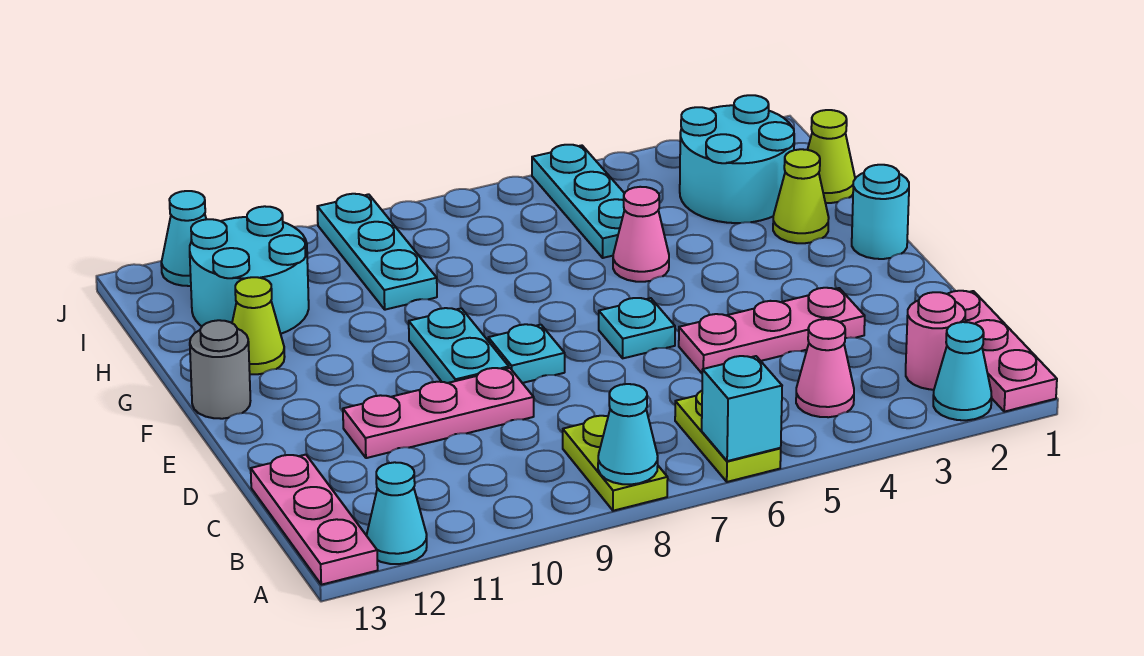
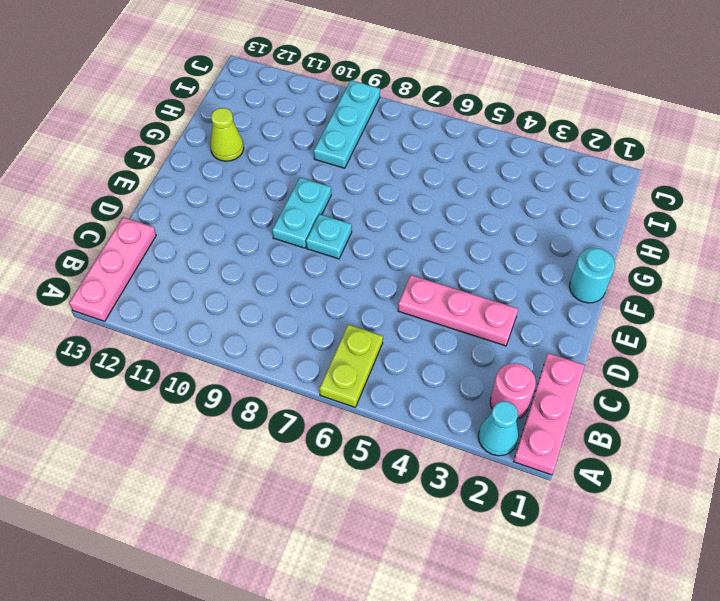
none -> lime plate A8:B8 level 1
none -> cyan cone A12 level 1
none -> pink cone B4 level 1

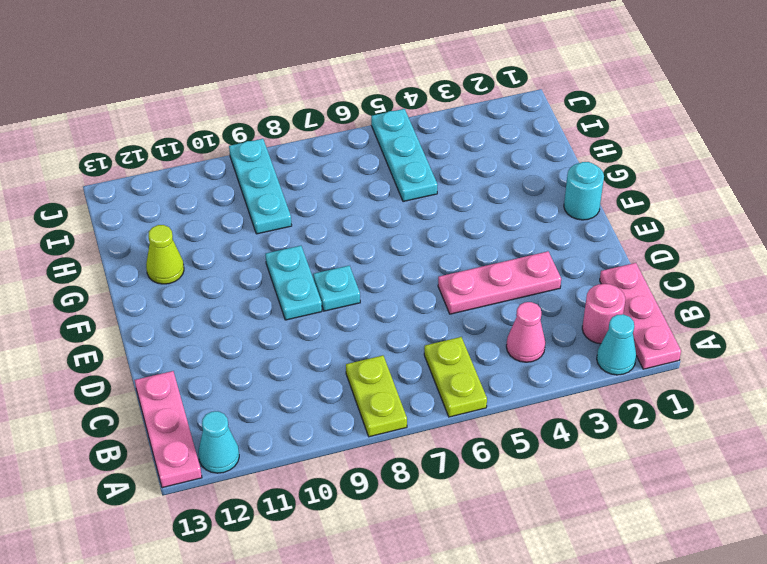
none -> pink plate D9:D11 level 1
none -> cyan plate E6 level 1
none -> grey round brick F13 level 1

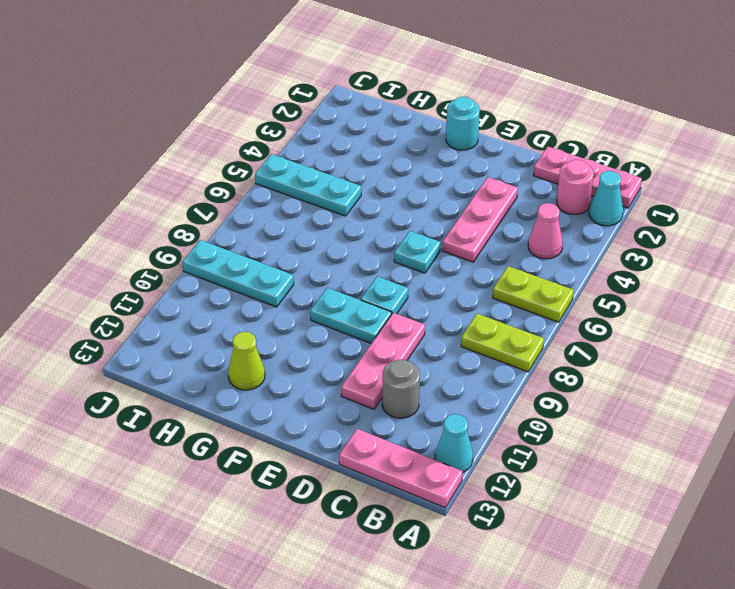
grey round brick C11 level 1 -> grey round brick F13 level 1
none -> lime cone G2 level 1
none -> pink cone G5 level 1
none -> lime cone H1 level 1

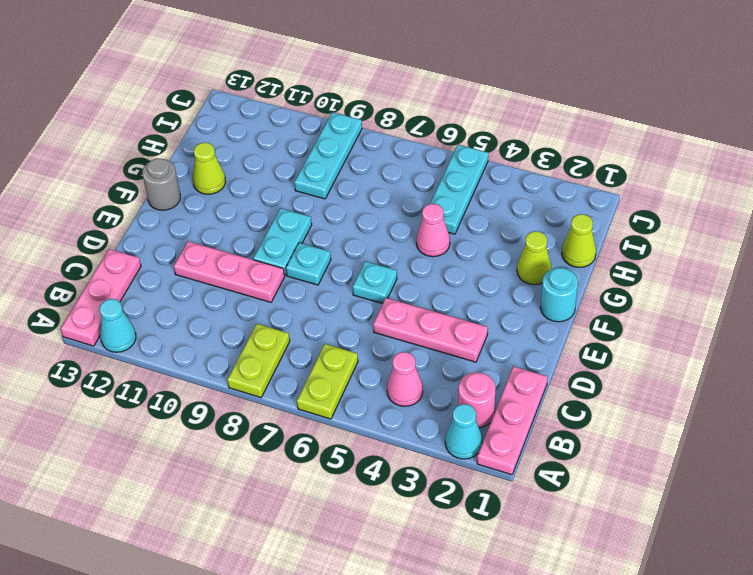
none -> cyan round brick H2:I3 level 1
none -> cyan round brick H11:I12 level 1
none -> cyan cone J12 level 1

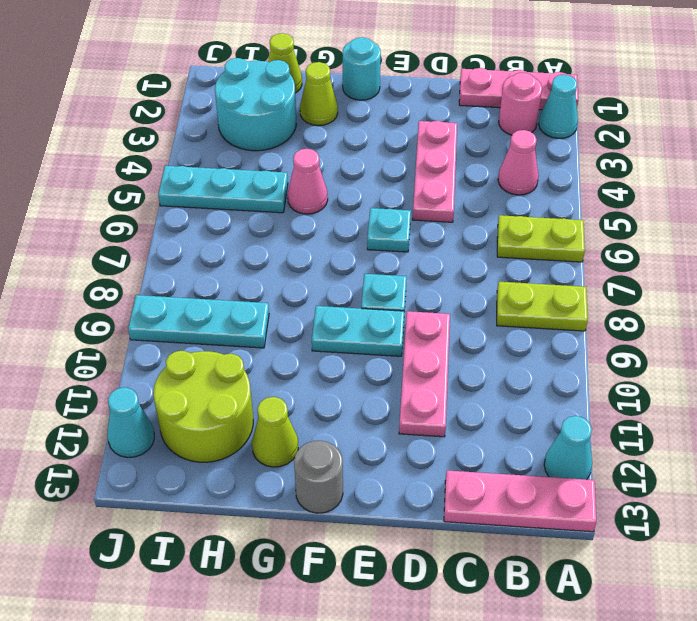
lime round brick H11:I12 level 1 -> cyan round brick H11:I12 level 1
none -> cyan brick A6 level 2
none -> cyan cone A8 level 2

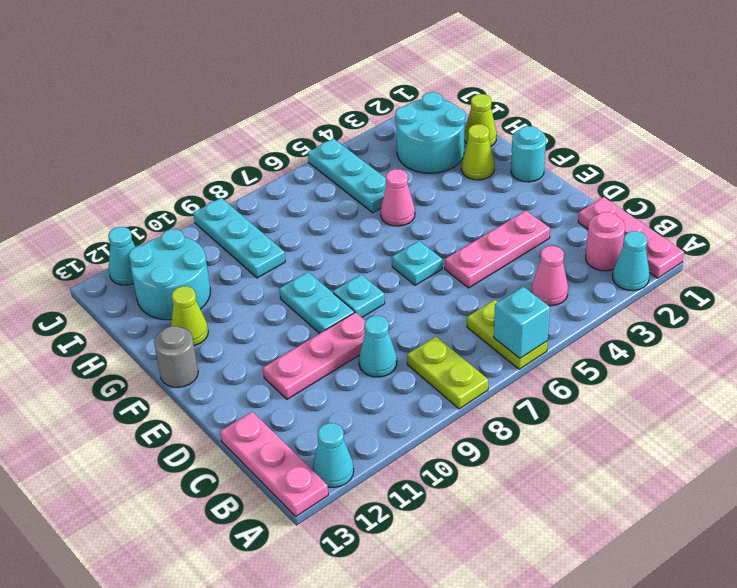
cyan cone C9 level 1 -> cyan cone A8 level 2

